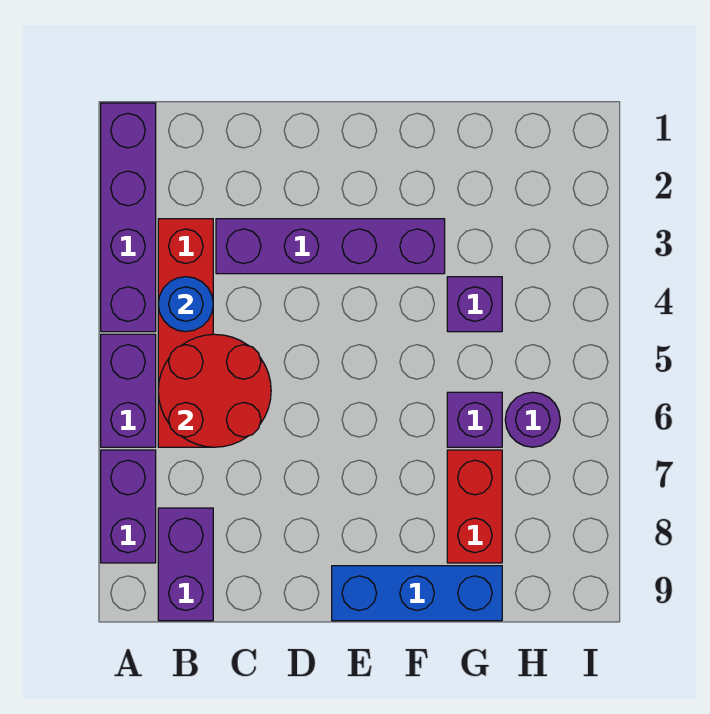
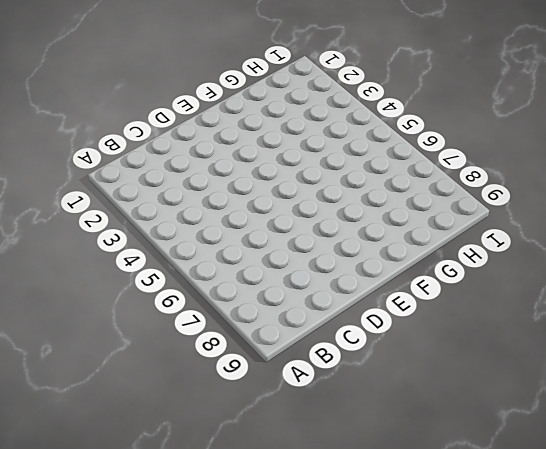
none -> purple brick A1:A4 level 1
none -> purple brick A5:A6 level 1
none -> purple brick A7:A8 level 1

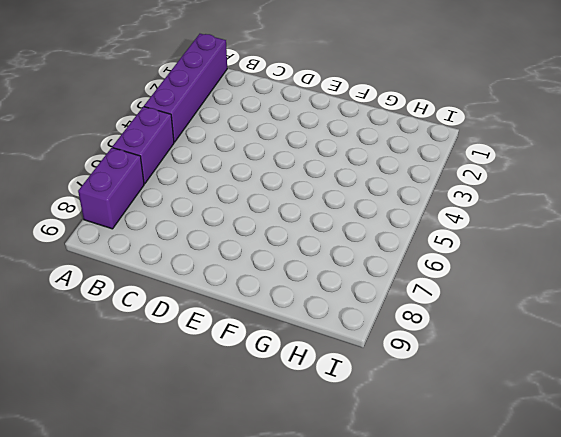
none -> red brick B3:B6 level 1
none -> purple brick B8:B9 level 1
none -> purple brick C3:F3 level 1

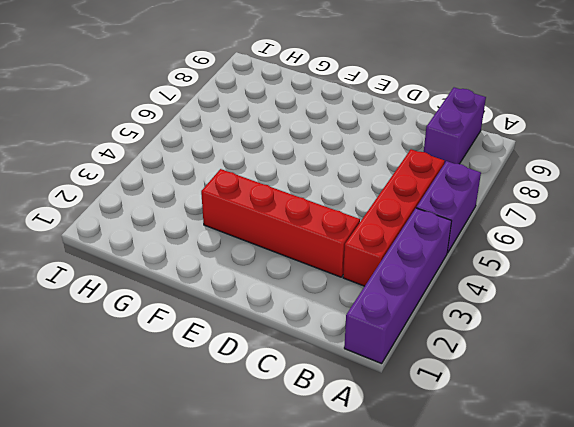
red brick C3:F3 level 1 -> purple brick C3:F3 level 1
none -> purple brick A7:A8 level 1
none -> blue brick E9:G9 level 1
none -> purple brick G4 level 1

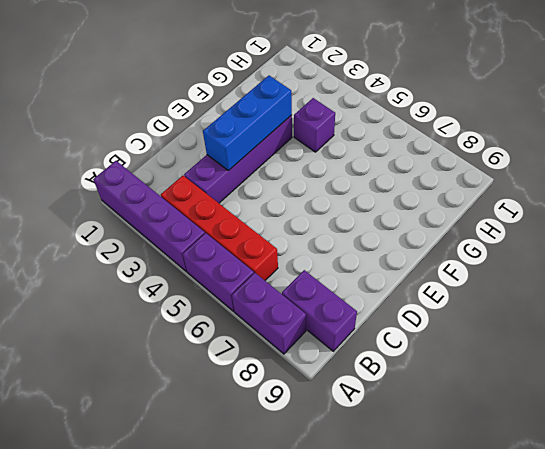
blue brick D3:F3 level 2 -> blue brick E9:G9 level 1
none -> purple brick G6 level 1
none -> red brick G7:G8 level 1
none -> purple round brick H6 level 1

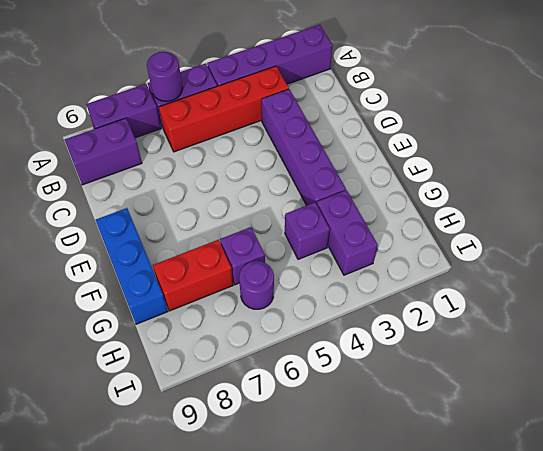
purple round brick A6 level 2 -> none
purple brick G3:H3 level 1 -> none
none -> blue round brick B4 level 2
none -> red round brick B5:C6 level 2

